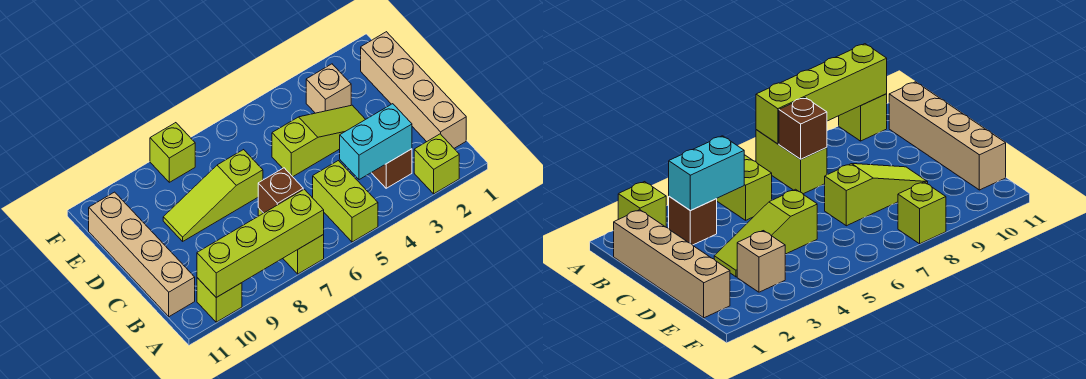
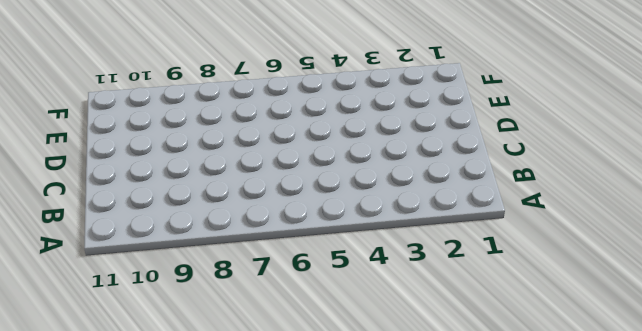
none -> lime brick A2 level 1
none -> lime brick A5:B5 level 1
none -> lime brick A7:B7 level 1

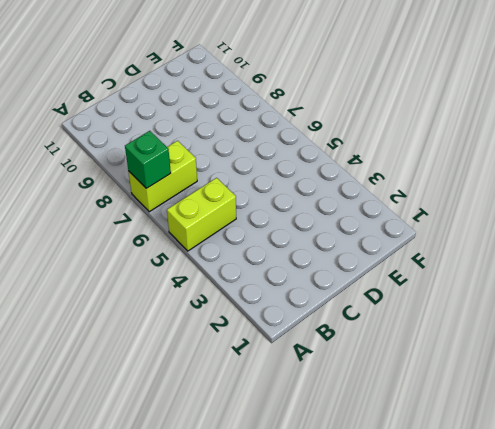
green brick A7 level 2 -> lime brick A7:A10 level 2
none -> lime brick A2 level 1
none -> lime brick A10 level 1
none -> tan brick B1:E1 level 1

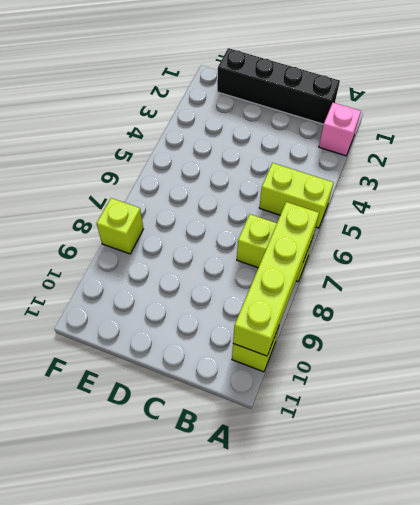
pink brick A2 level 1 -> lime brick A2 level 1
black brick B1:E1 level 1 -> tan brick B1:E1 level 1
none -> brown brick B3 level 1
none -> tan brick B11:E11 level 1
none -> lime slope D3:D5 level 1 top 5

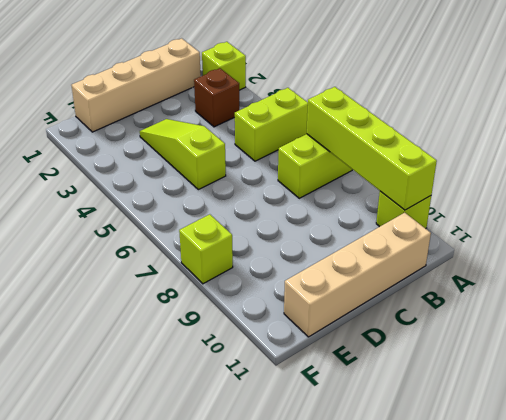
none -> lime slope D7:D9 level 1 top 7
none -> tan brick E3 level 1
none -> cyan brick B3:B4 level 2

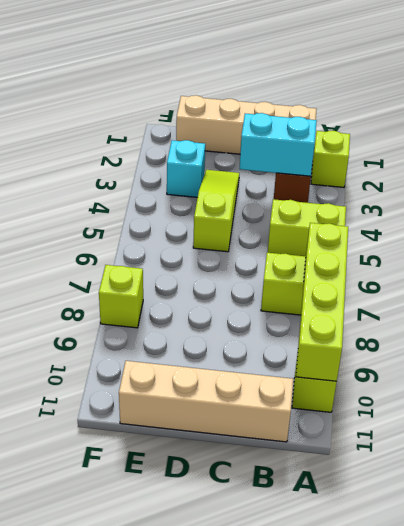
cyan brick B3:C3 level 2 -> cyan brick B3:B4 level 2
cyan brick E3 level 1 -> tan brick E3 level 1
none -> lime slope D7:D9 level 1 top 7
none -> brown brick B7 level 2

